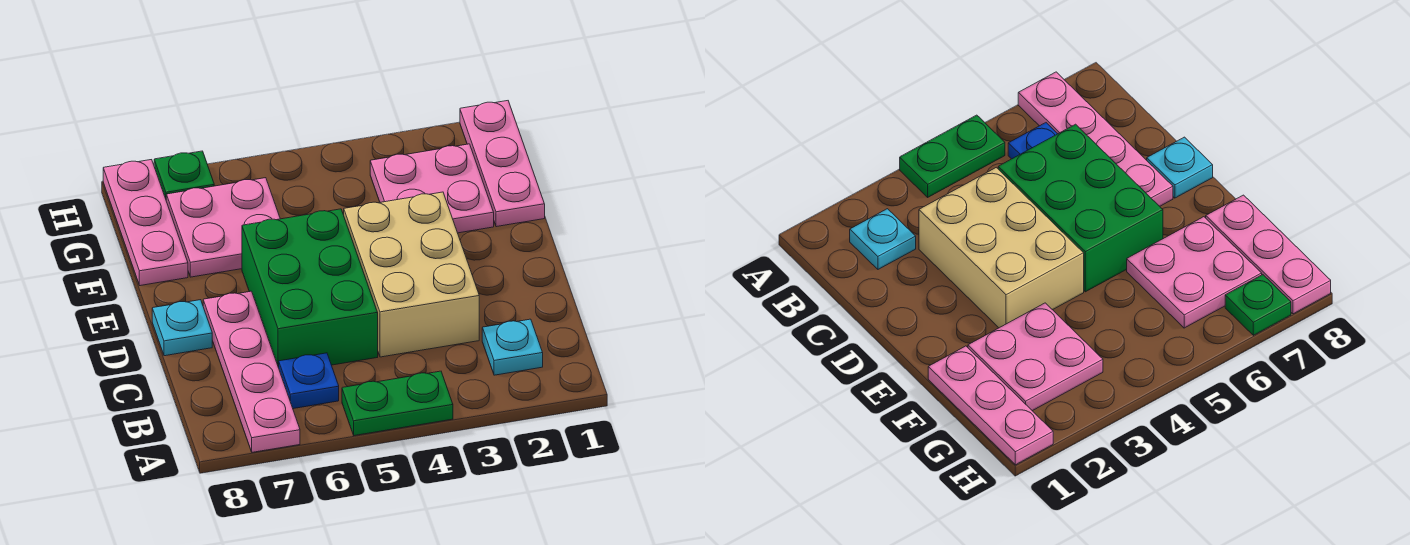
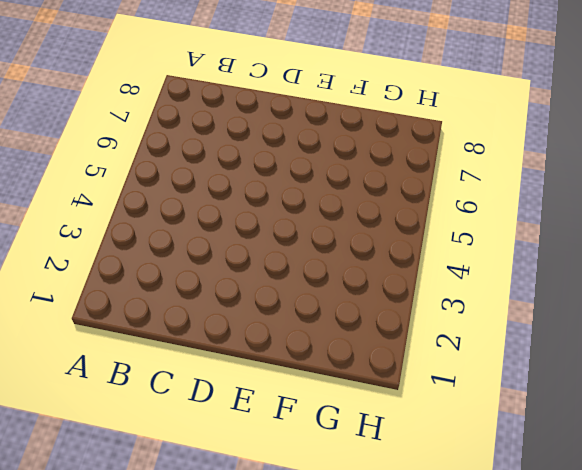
none -> green plate A4:A5 level 1
none -> pink plate A7:D7 level 1
none -> cyan plate B2 level 1

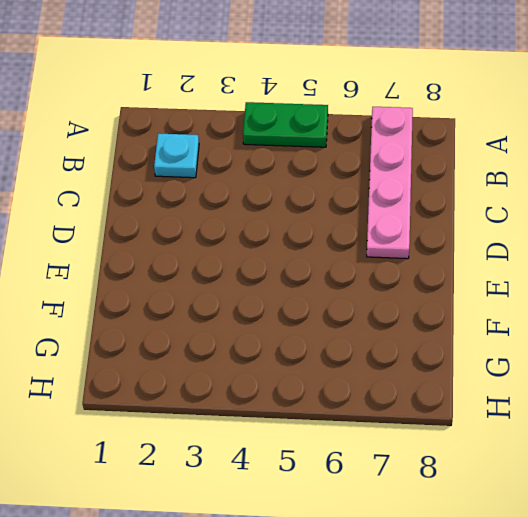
none -> blue plate B6 level 1
none -> tan brick C3:E4 level 1
none -> green brick C5:E6 level 1

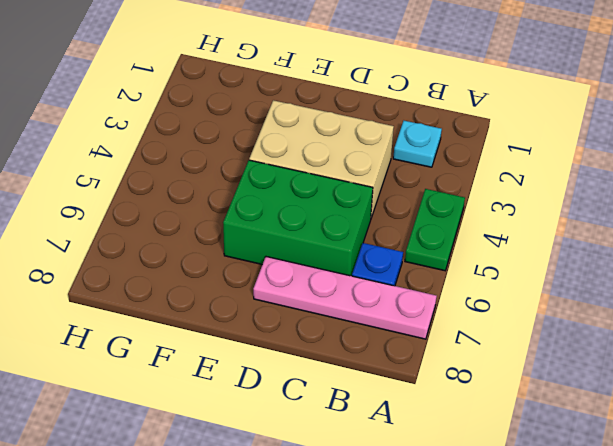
none -> cyan plate D8 level 1
none -> pink plate F1:H1 level 1
none -> pink plate F2:G3 level 1

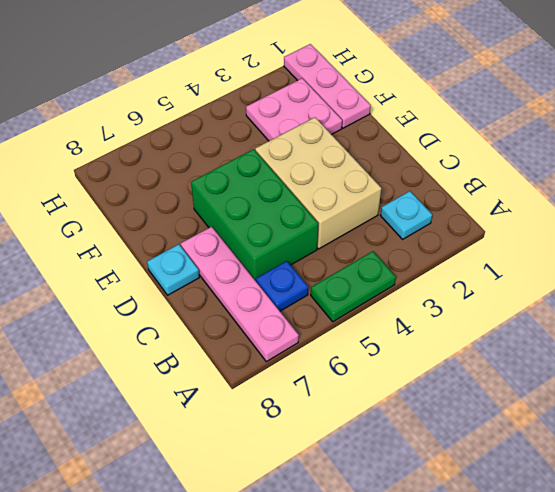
none -> pink plate F6:G7 level 1
none -> pink plate F8:H8 level 1
none -> green plate H7 level 1

